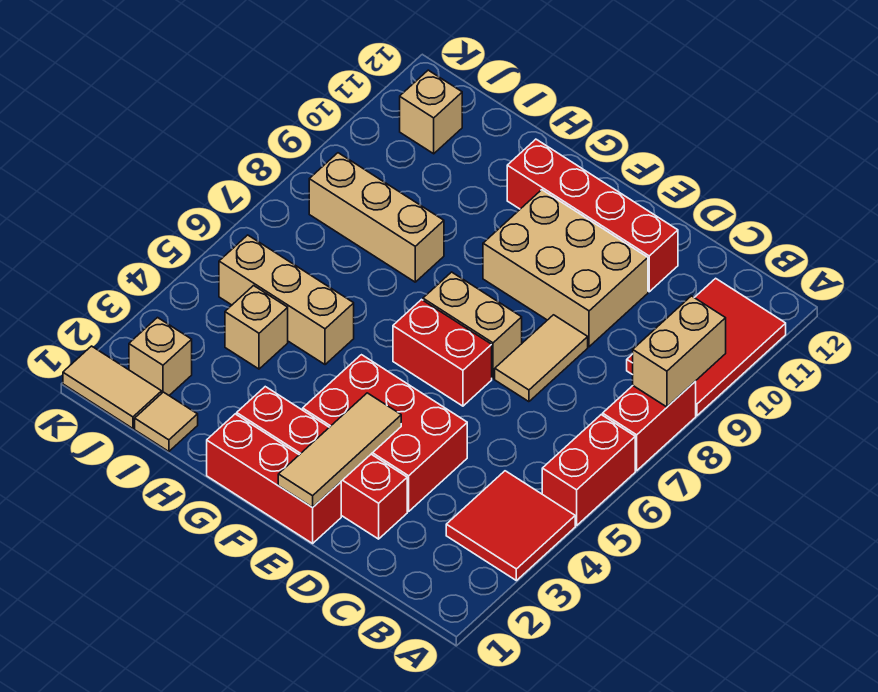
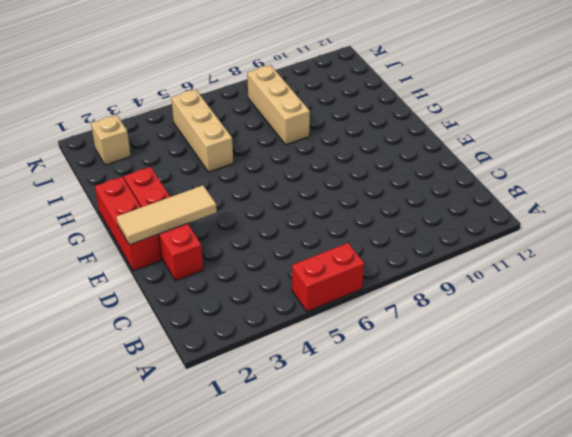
none -> red tile A3:B4 level 1
none -> red brick A7:A8 level 1
none -> red tile A9:B11 level 1

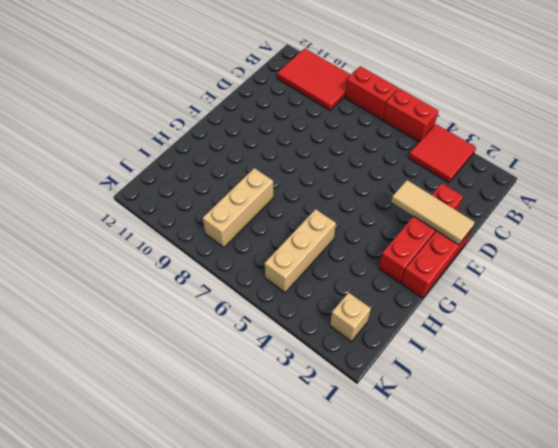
none -> red brick D3:F4 level 1
none -> tan tile D7:D8 level 1
none -> tan brick D9:F10 level 1

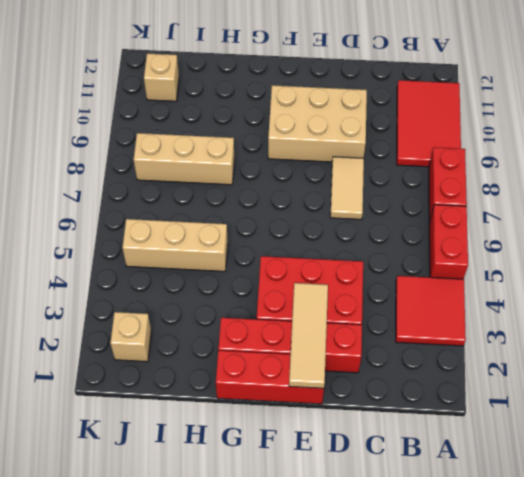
none -> red brick D11:G11 level 1
none -> red brick E6:F6 level 1
none -> tan brick E7:F7 level 1

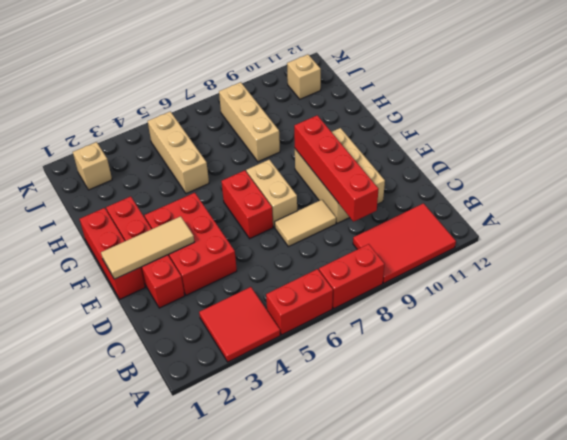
red brick C9:F9 level 2 -> red brick D11:G11 level 1
none -> tan tile I1 level 1
none -> tan brick I4 level 1
none -> tan tile J1:K1 level 1

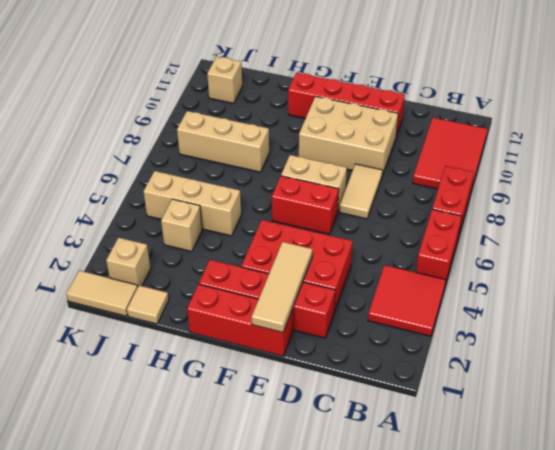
none -> tan brick A8:A9 level 2

